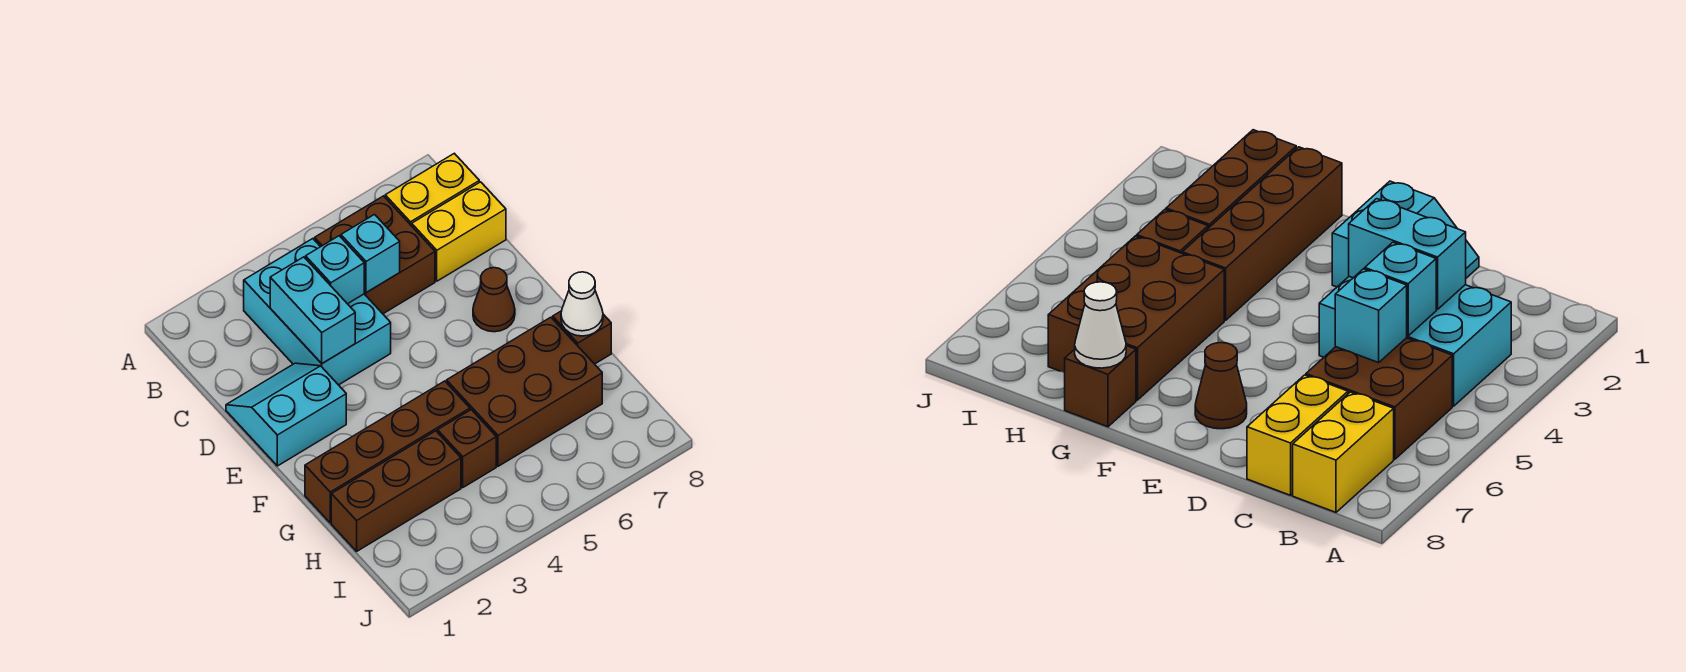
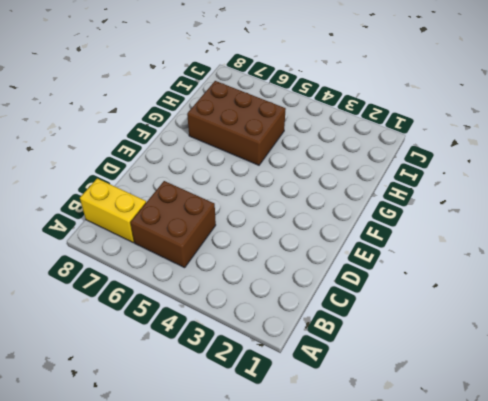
none -> cyan brick B3:D4 level 1
none -> yellow brick C7:C8 level 1
none -> cyan slope D1:E2 level 1 top E

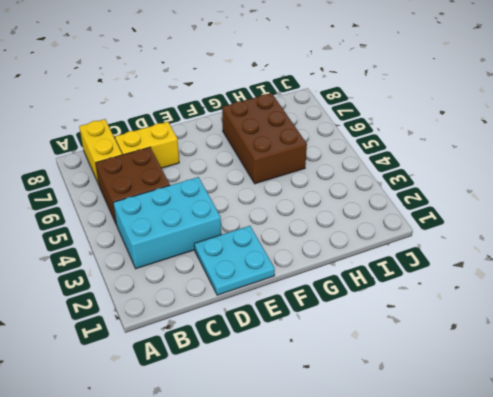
yellow brick C7:D7 level 1 -> yellow brick C7:C8 level 1
cyan plate D1:E2 level 1 -> cyan slope D1:E2 level 1 top E
none -> brown cone E7 level 1
none -> brown brick G1:G4 level 1
none -> brown brick G8 level 1

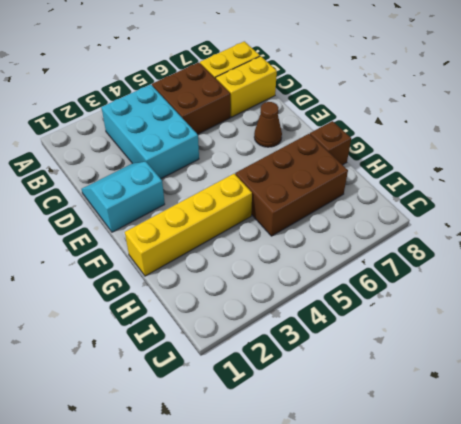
yellow brick G1:G4 level 1 -> brown brick G1:G4 level 1
none -> brown brick H1:H3 level 1
none -> brown brick H4 level 1
none -> cyan brick C3:D3 level 2

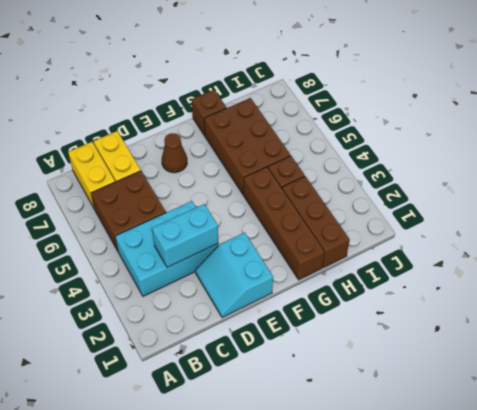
none -> cyan brick C4 level 2
none -> cyan brick C5 level 2
none -> white cone G8 level 2

